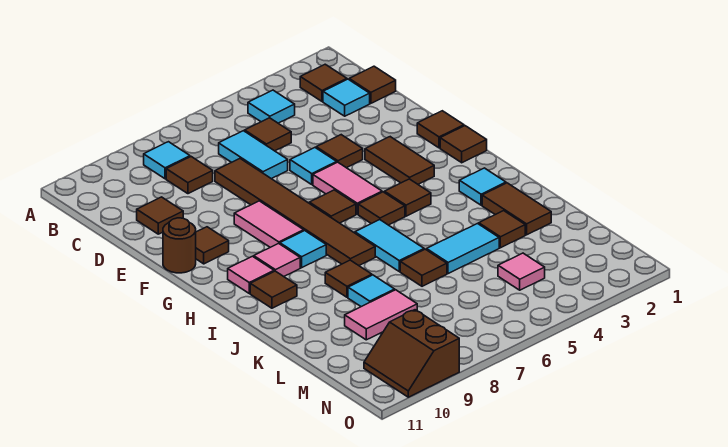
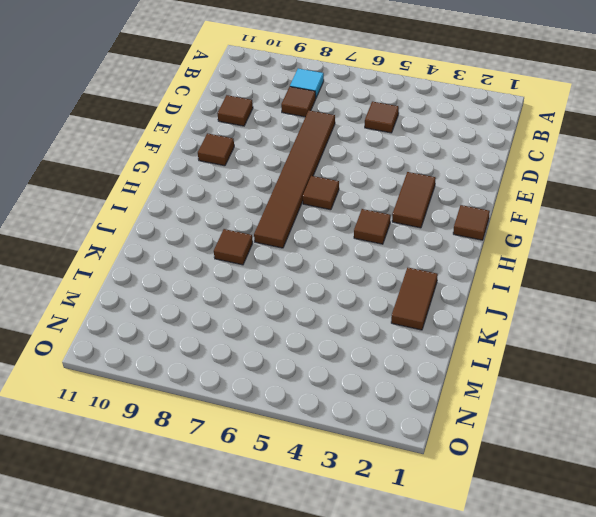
none -> brown tile B2 level 1
none -> cyan tile B4 level 1
none -> brown tile C1 level 1
none -> cyan tile C2 level 1

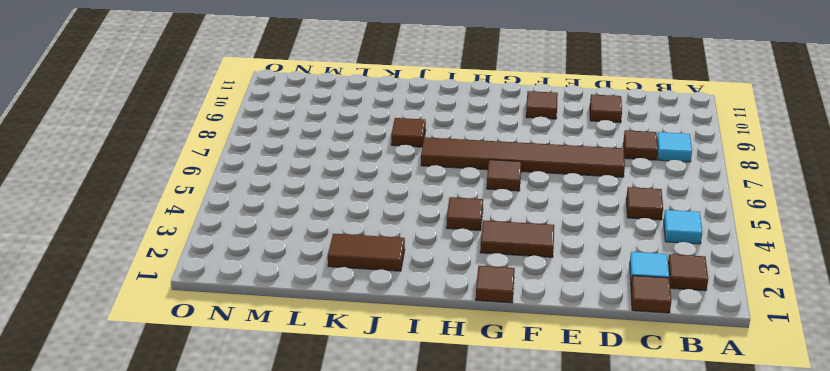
none -> cyan tile C6:D6 level 1
none -> brown tile E4 level 1
none -> cyan tile E5 level 1
none -> brown tile F1 level 1

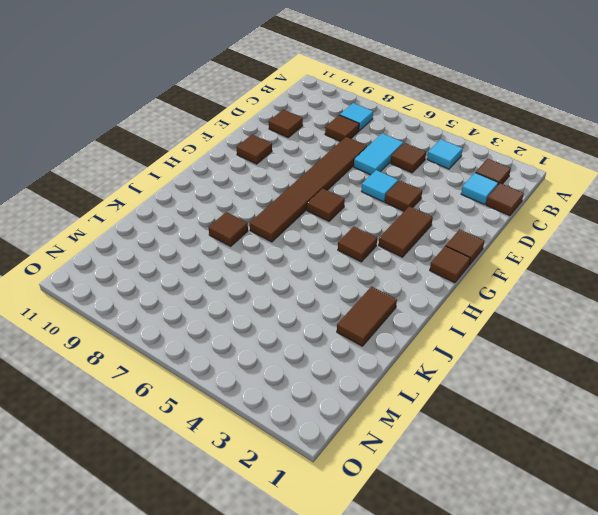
none -> pink tile F5:G5 level 1
none -> pink tile F8:G8 level 1
none -> brown round brick F11 level 1
none -> brown tile H5 level 1

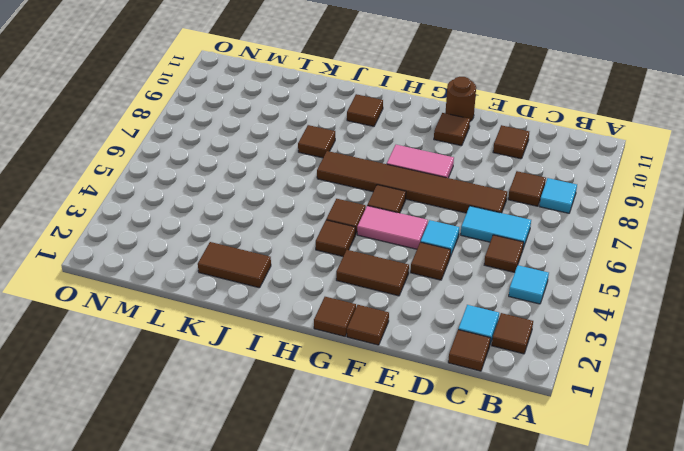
none -> cyan tile H8 level 1
none -> pink tile H9 level 1
none -> pink tile H10 level 1
none -> cyan tile I2 level 1

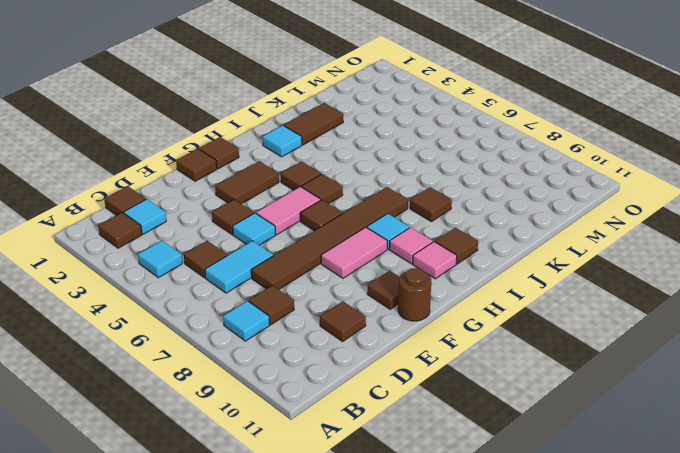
none -> cyan tile I6:J6 level 1
none -> brown tile K3 level 1
none -> cyan tile K4:K5 level 1
none -> brown tile K6 level 1

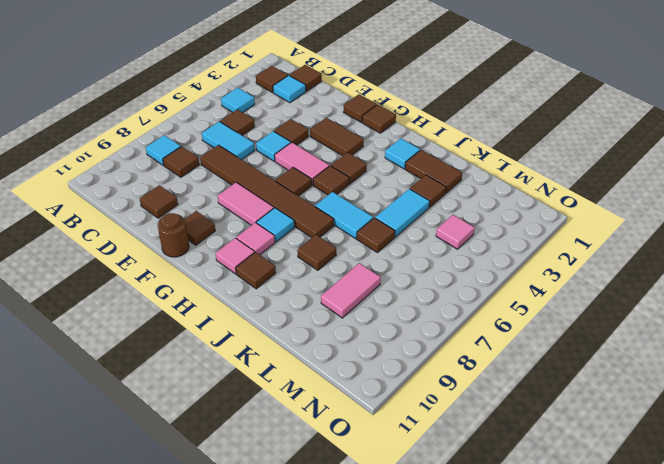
none -> cyan tile K8 level 1
none -> brown slope N9:O10 level 1 top 9

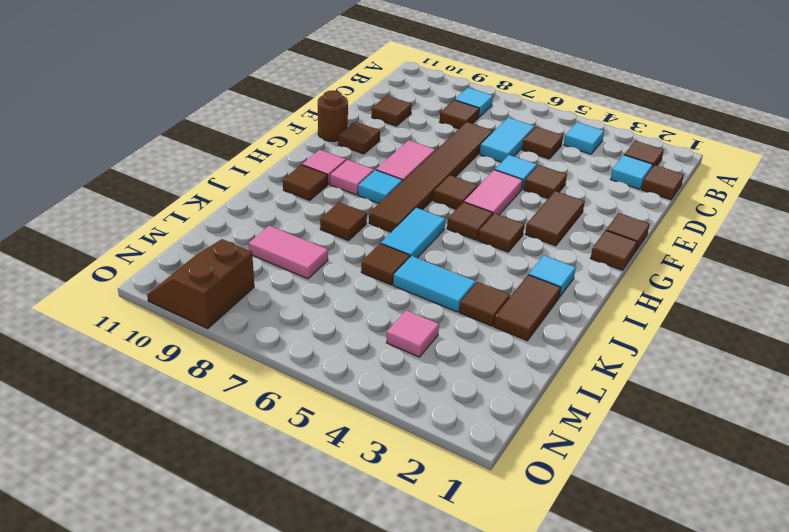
none -> cyan tile K8 level 1

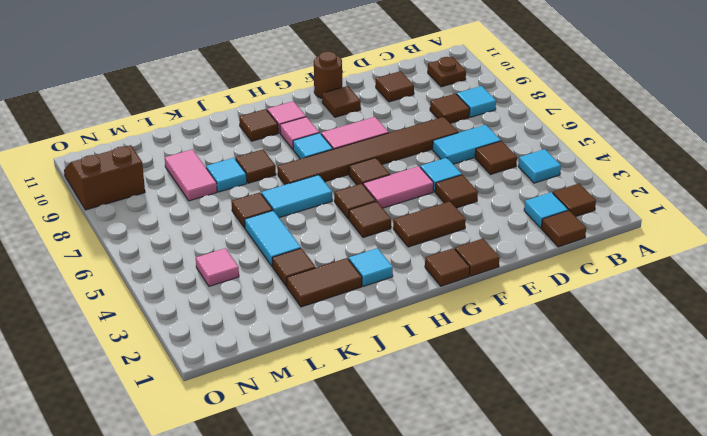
brown plate B10 level 1 -> none

